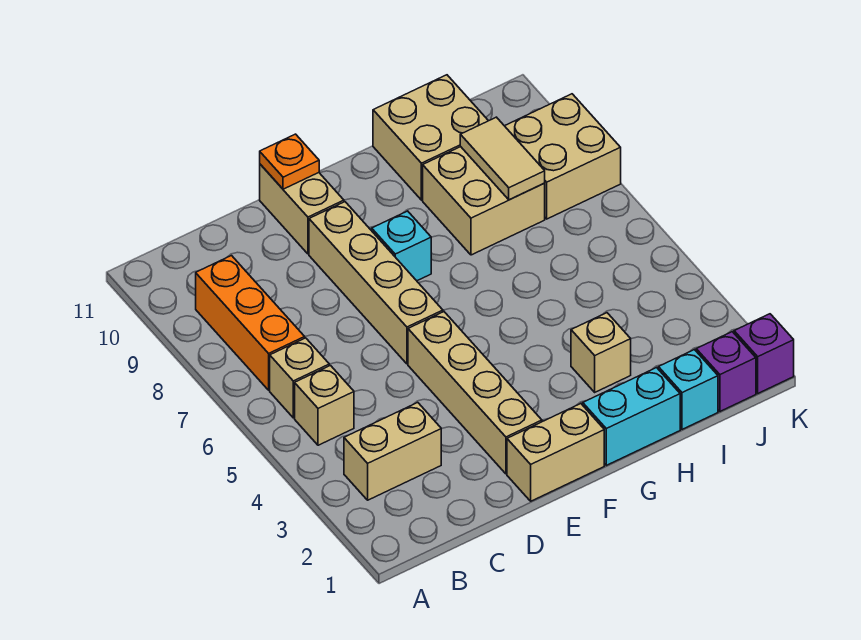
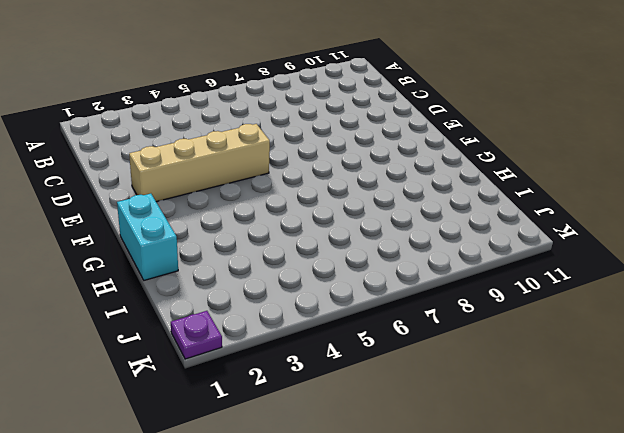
purple plate K1 level 1 -> purple brick K1 level 1
none -> tan brick B3:C3 level 1
none -> tan brick B5 level 1
none -> tan brick B6 level 1

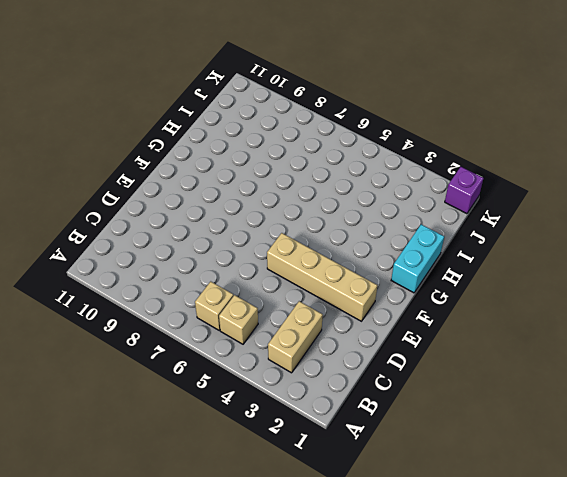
none -> orange brick B7:B9 level 1
none -> tan brick E1:F1 level 1
none -> tan brick E6:E9 level 1

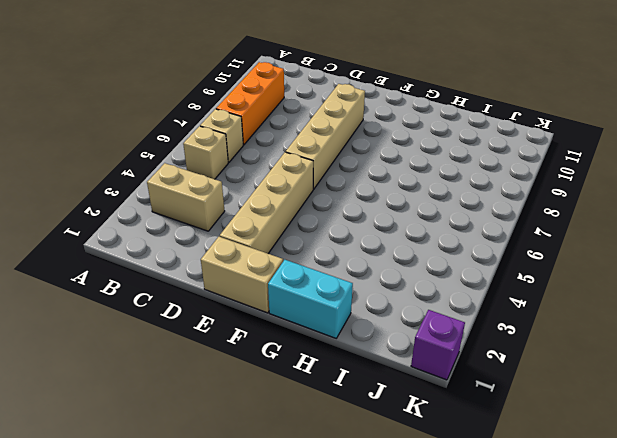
none -> tan brick E10:E11 level 1
none -> cyan brick F8 level 1
none -> tan brick H3 level 1

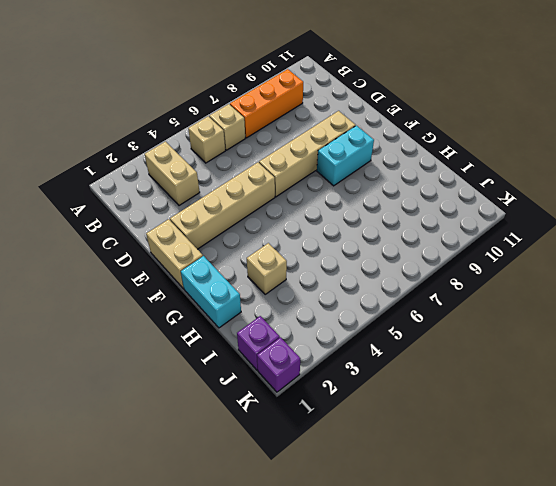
cyan brick F8:F9 level 1 -> cyan brick F8 level 1
none -> tan brick E10:E11 level 1
none -> tan brick H8:I9 level 1
none -> tan brick H10:I11 level 1

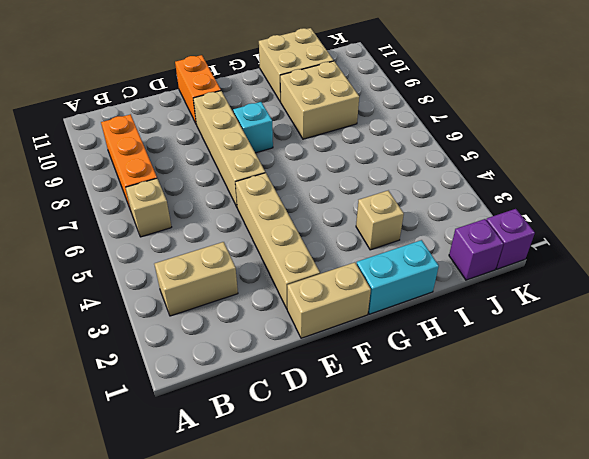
orange brick E10:E11 level 1 -> tan brick E10:E11 level 1
none -> tan brick B5 level 1
none -> cyan brick I1 level 1
none -> tan brick J8:K9 level 1

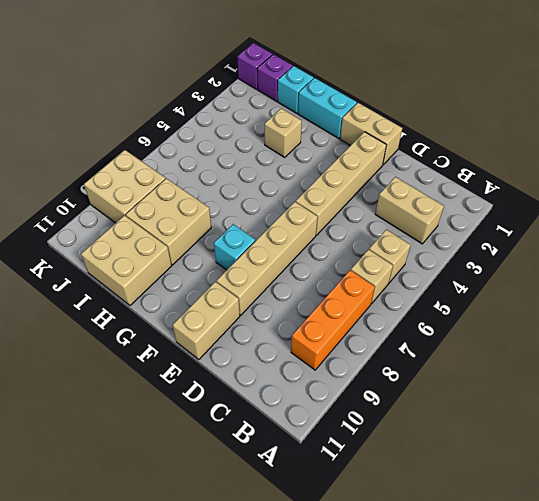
none -> orange plate E11 level 2
none -> tan tile I8:I9 level 2

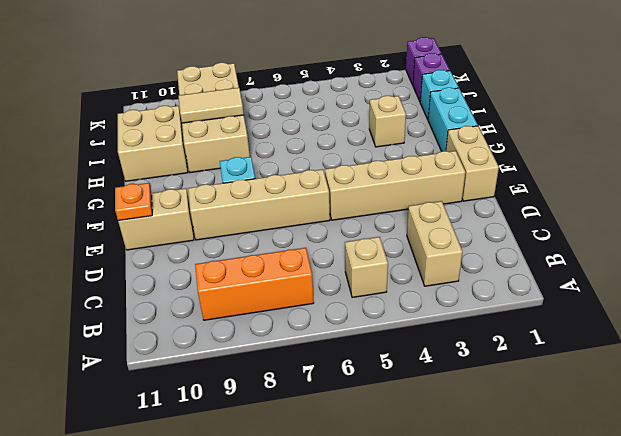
none -> tan brick B6 level 1

